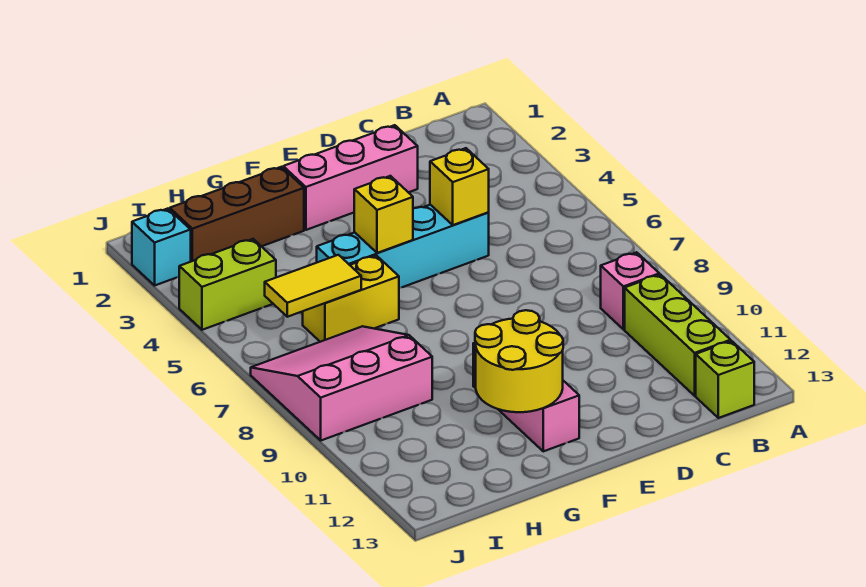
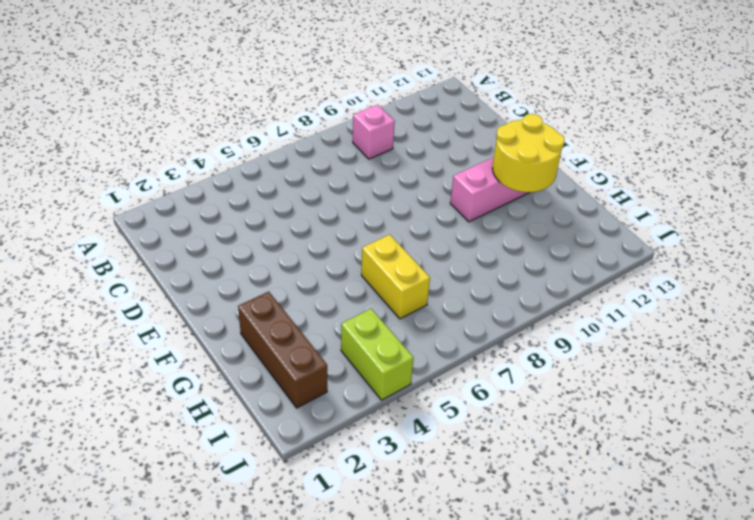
none -> lime brick B10:B12 level 1
none -> lime brick B13 level 1
none -> pink brick D2:F2 level 1

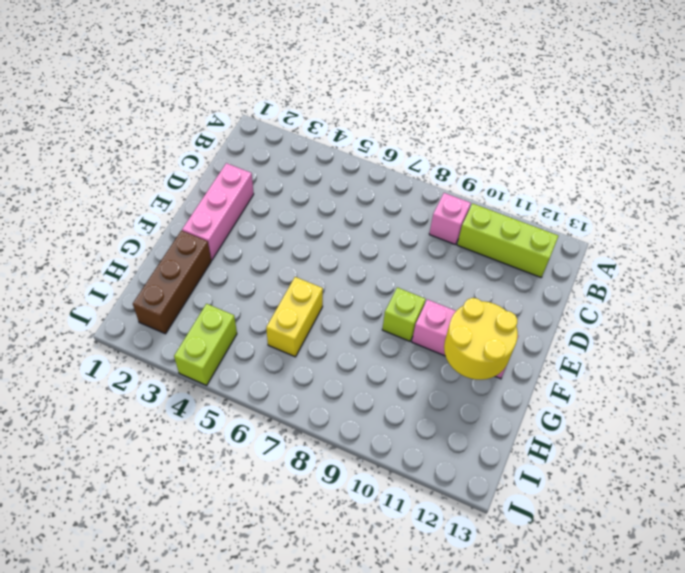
lime brick F9 level 1 -> lime brick B13 level 1
none -> cyan brick D5:G5 level 1
none -> pink slope H7:J9 level 1 top 9
none -> cyan brick J2 level 1

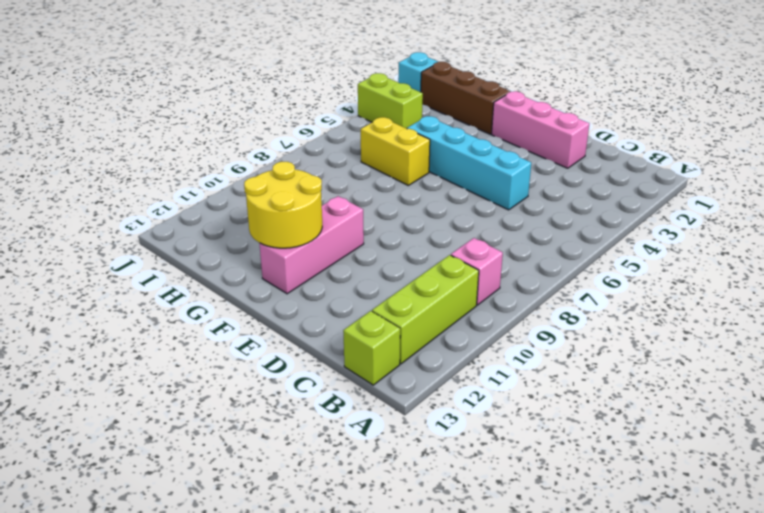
none -> pink slope H7:J9 level 1 top 9
none -> yellow brick D5 level 2
none -> yellow brick F5 level 2

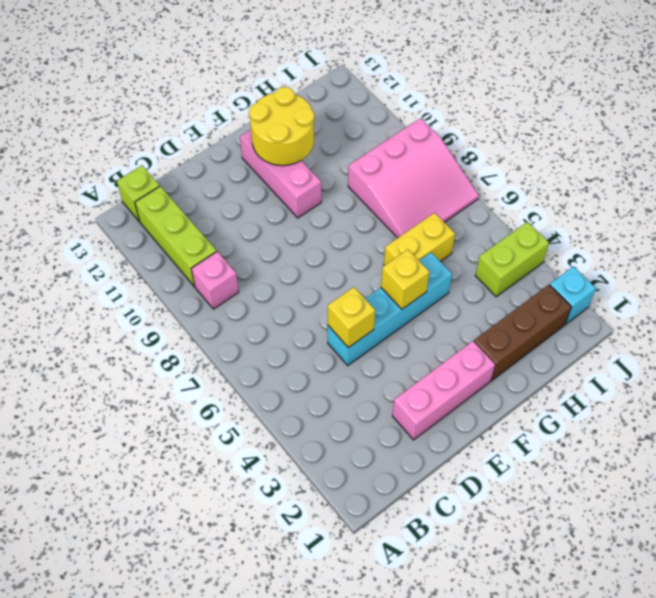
none -> yellow tile H6:I6 level 2

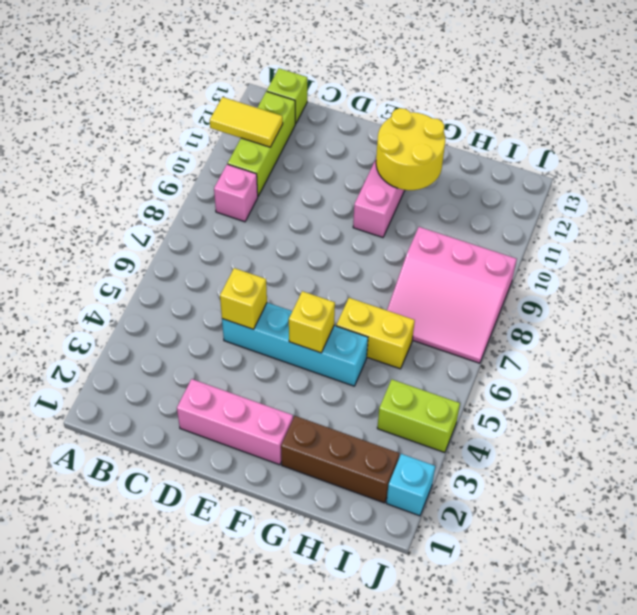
yellow tile A11:B11 level 2 -> yellow tile H6:I6 level 2

